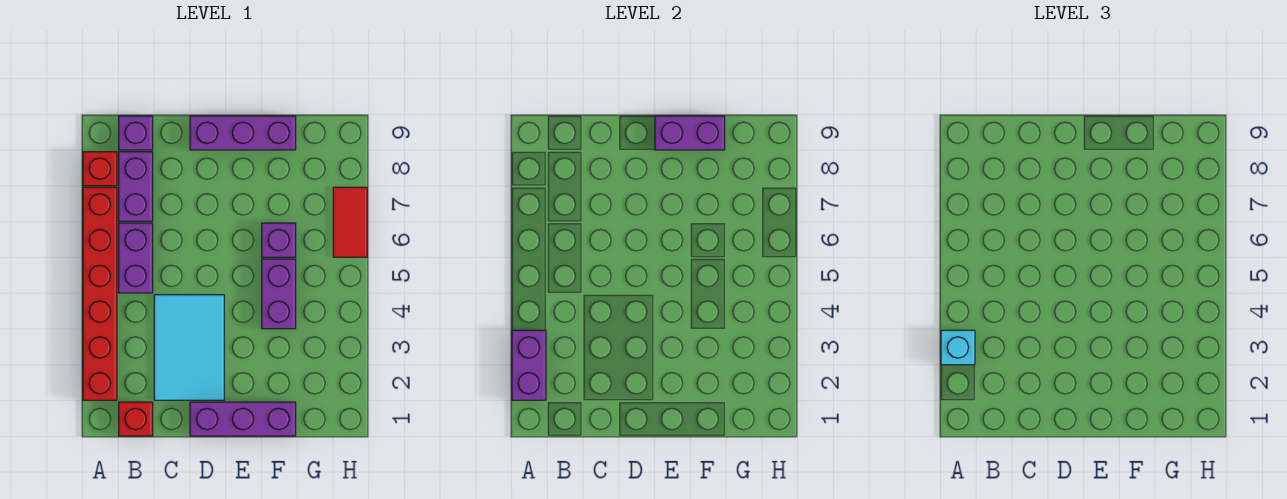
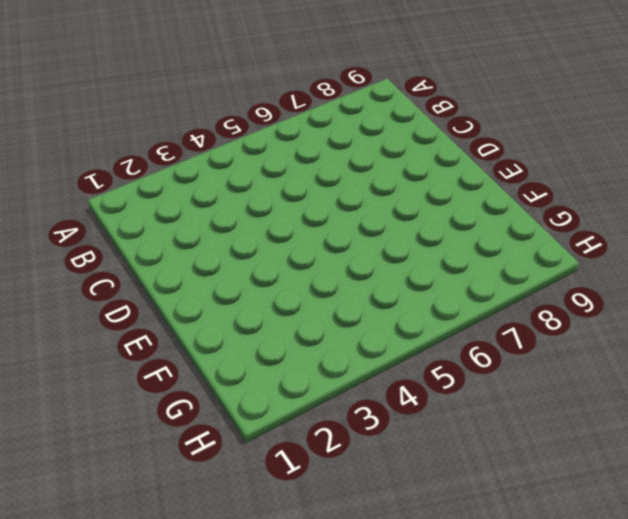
none -> red brick A2:A7 level 1
none -> red brick A8 level 1
none -> red brick B1 level 1

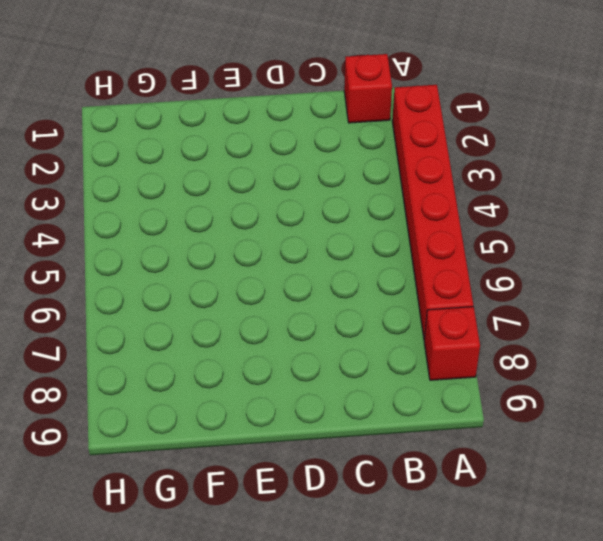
none -> purple brick B5:B6 level 1
none -> purple brick B7:B8 level 1
none -> purple brick B9 level 1

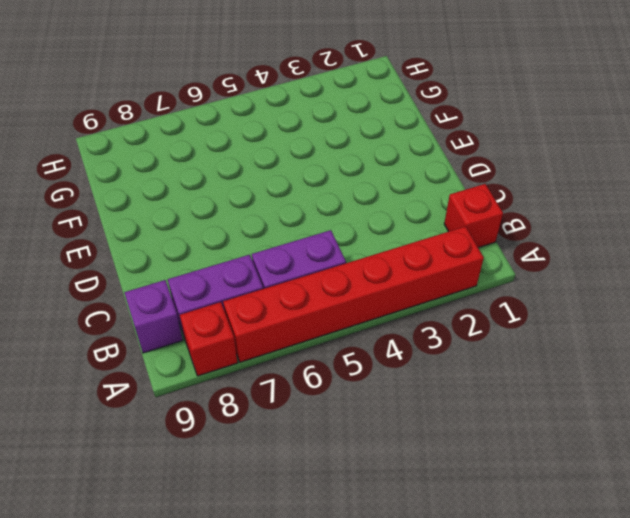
none -> cyan tile C2:D4 level 1
none -> purple brick D1:F1 level 1
none -> purple brick D9:F9 level 1

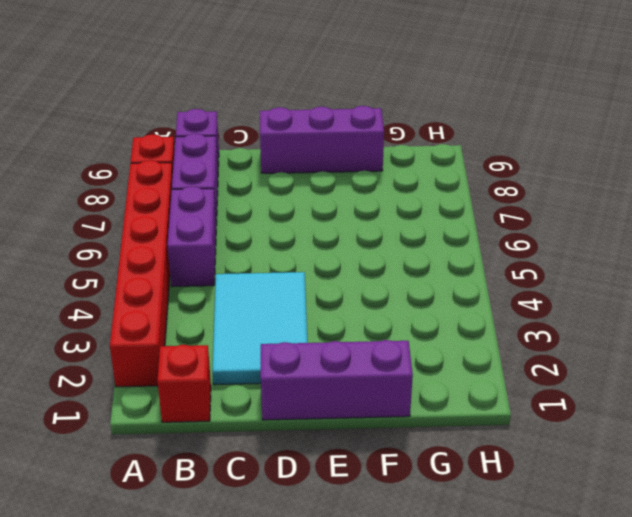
none -> purple brick F4:F5 level 1
none -> purple brick F6 level 1
none -> red tile H6:H7 level 1

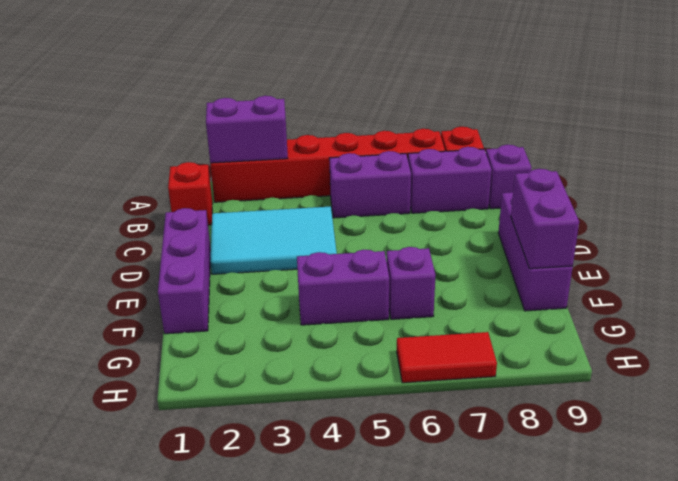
none -> cyan brick A3 level 3

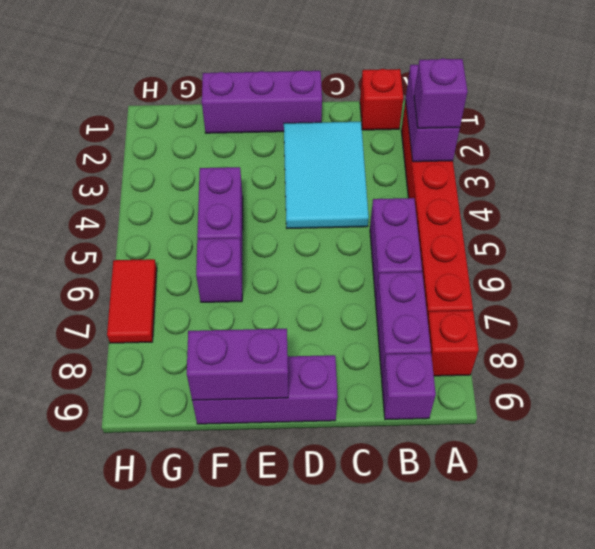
purple brick A3 level 3 -> cyan brick A3 level 3

